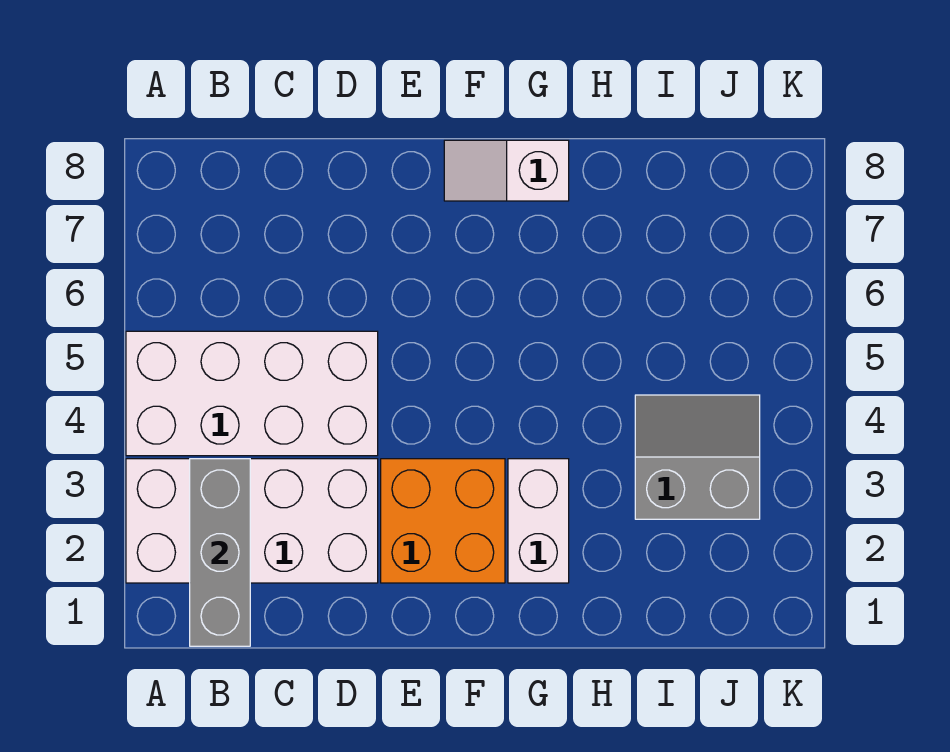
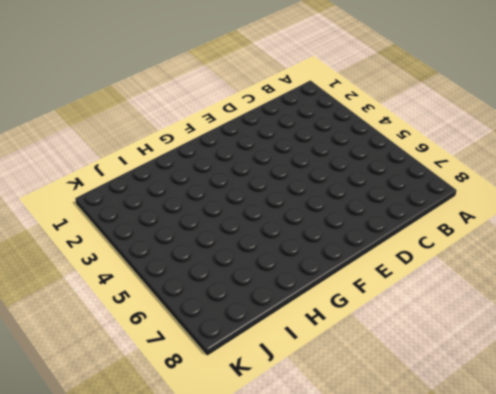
none -> white brick A2:D3 level 1
none -> white brick A4:D5 level 1

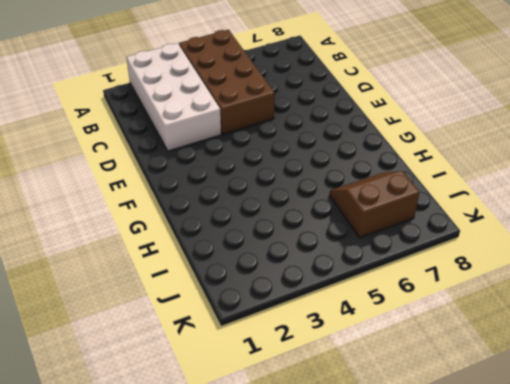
brown brick A4:D5 level 1 -> white brick A4:D5 level 1
brown slope I6:J7 level 1 top J -> none
none -> orange brick E2:F3 level 1
none -> white slope F8:G8 level 1 top G

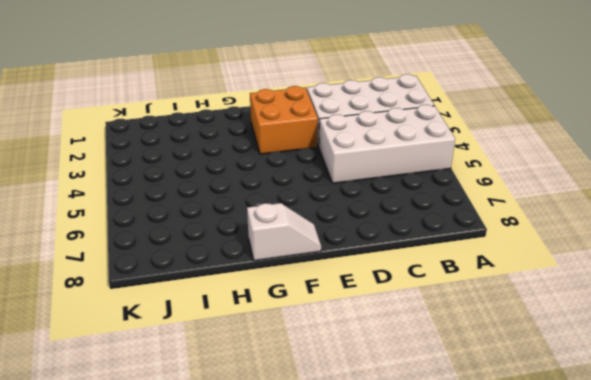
none -> white brick G2:G3 level 1
none -> grey slope I3:J4 level 1 top 3

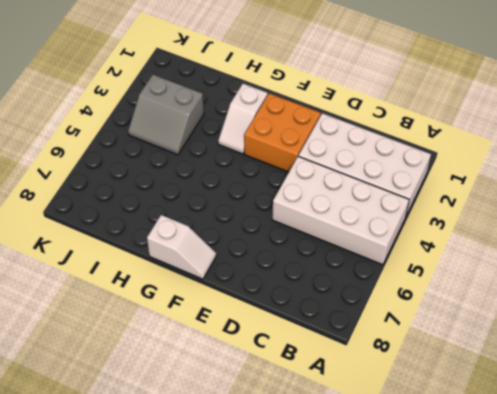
white slope G2:G3 level 1 top 2 -> white brick G2:G3 level 1
none -> grey brick B1:B3 level 2

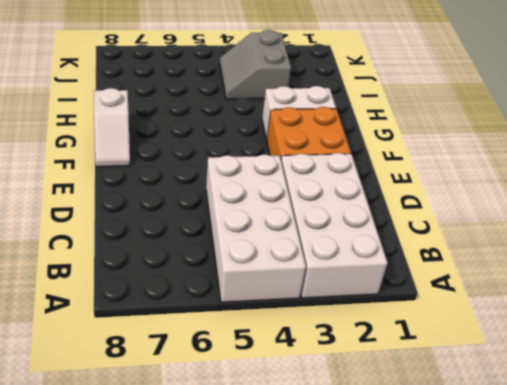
none -> grey brick B1:B3 level 2

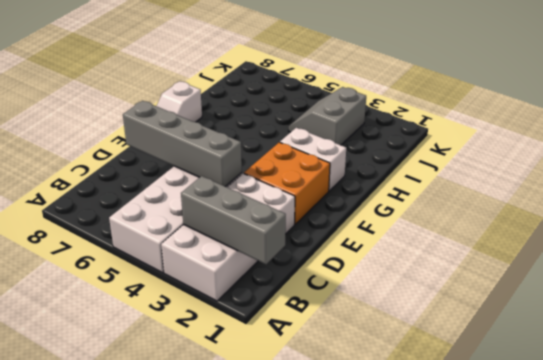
grey brick D4:D7 level 2 -> none

